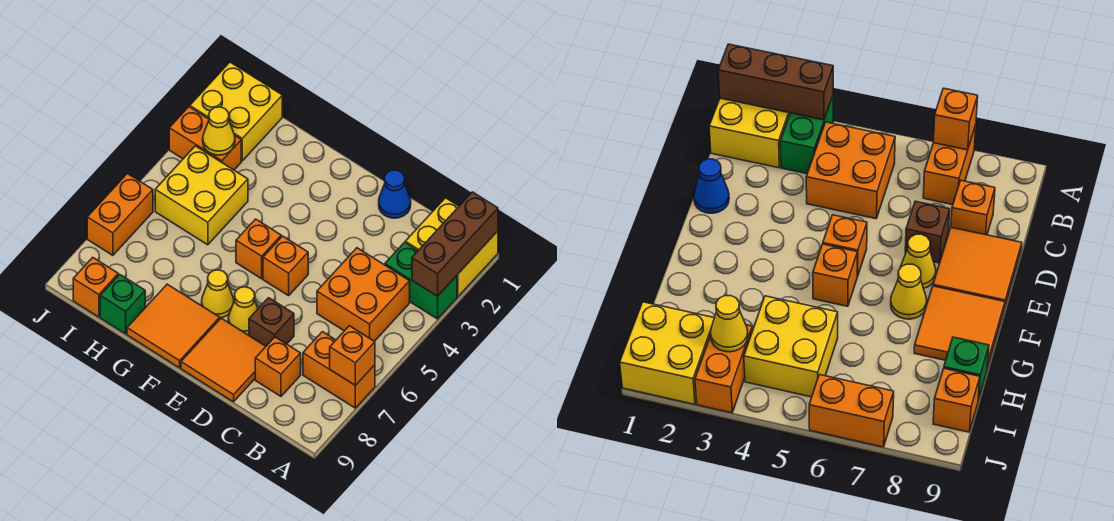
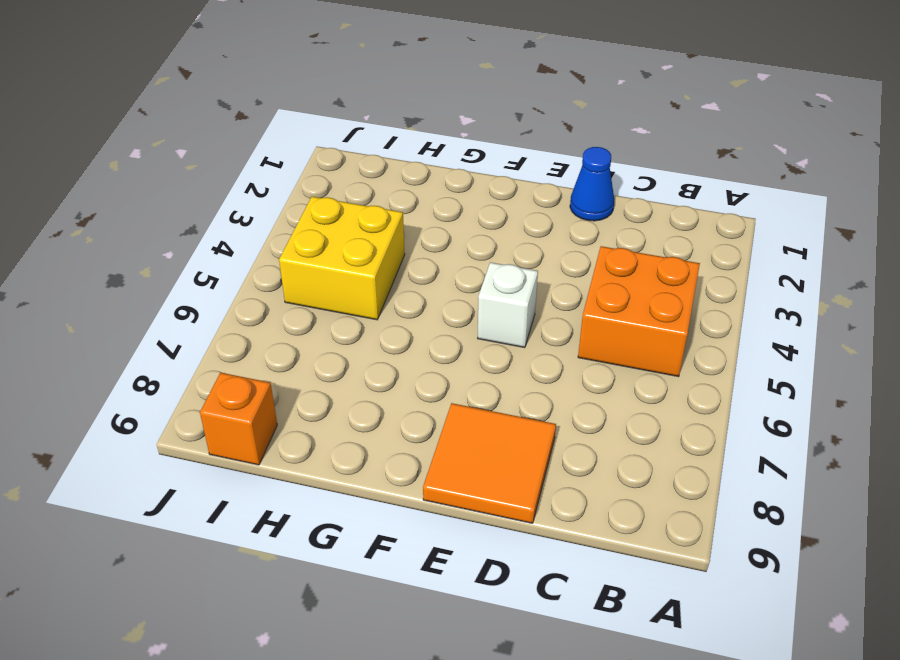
white brick E5 level 1 -> orange brick E5 level 1
none -> yellow brick A1:B2 level 1
none -> green brick A3:B3 level 1
none -> orange brick A7:B7 level 1

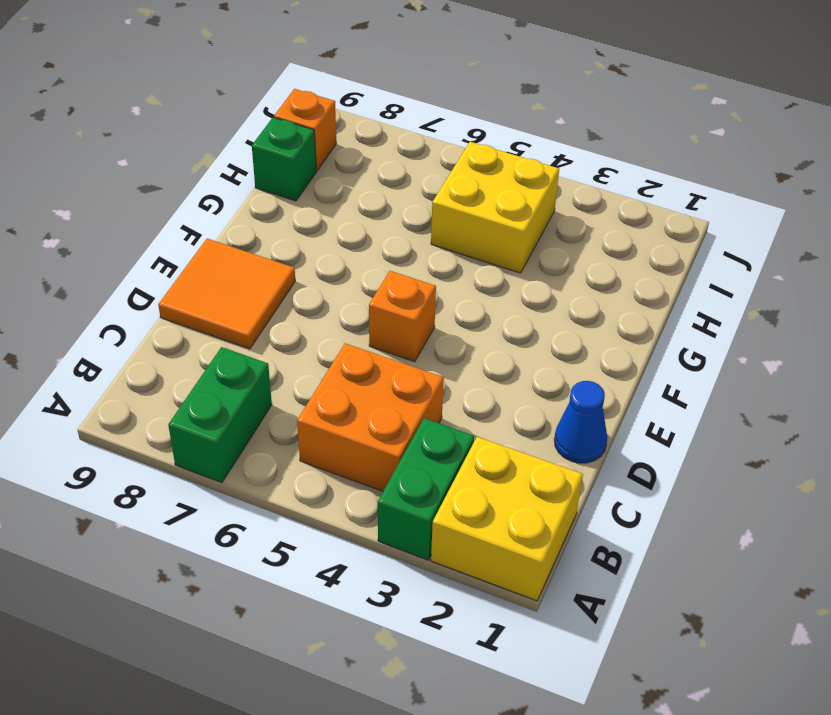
green brick A7:B7 level 1 -> orange brick A7:B7 level 1
none -> orange brick C8 level 1
none -> brown brick D7 level 1
none -> yellow cone E7 level 1

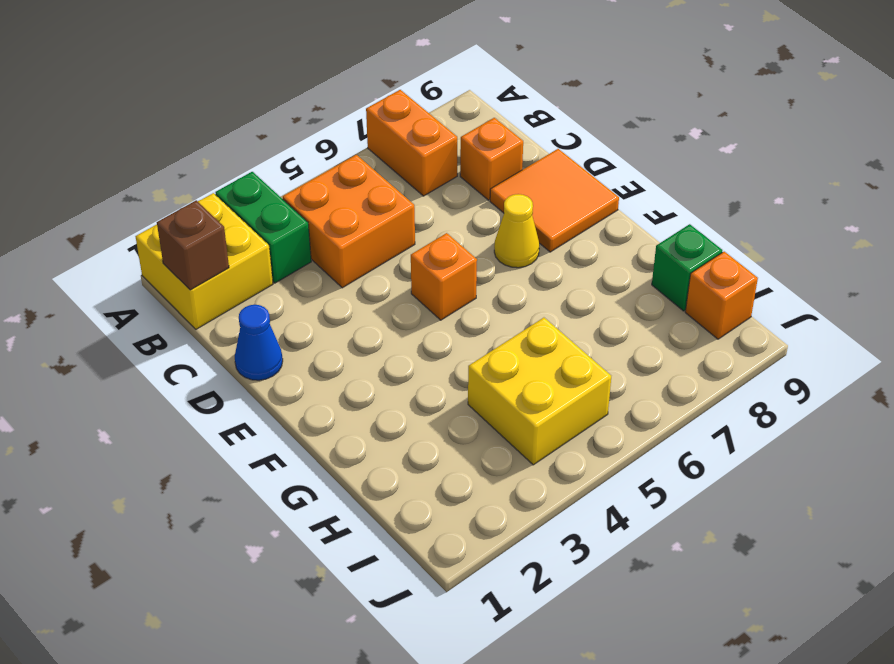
brown brick B1 level 2 -> brown brick D7 level 1
none -> orange brick F5 level 1
none -> yellow cone F7 level 1
none -> orange tile F8:G9 level 1

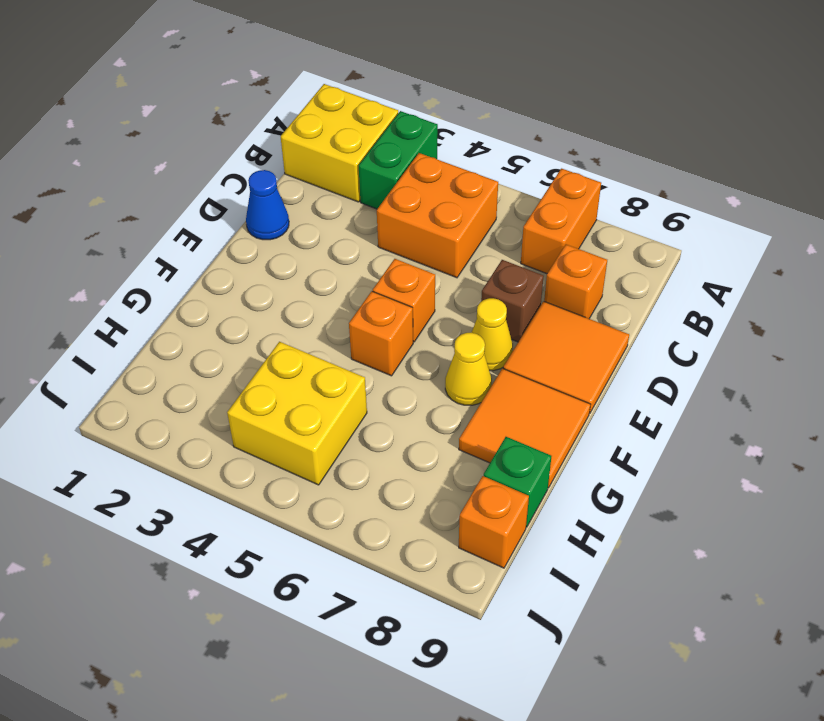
none -> yellow brick I1:J2 level 1
none -> orange brick I3:J3 level 1
none -> orange brick J6:J7 level 1

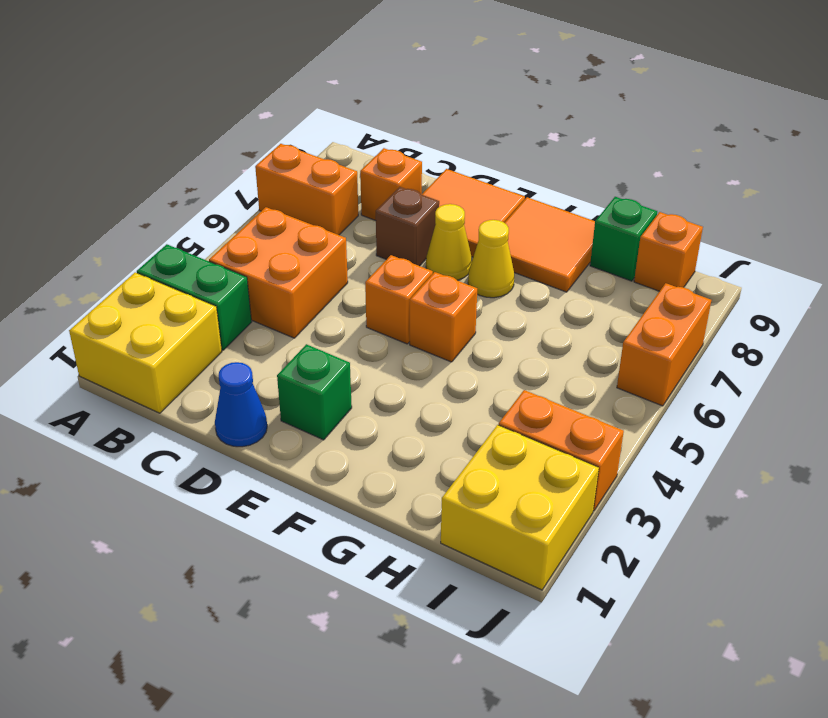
green brick E2 level 1 -> none
none -> yellow brick H4:I5 level 1
none -> brown brick A1:A3 level 2
none -> orange brick A7 level 2

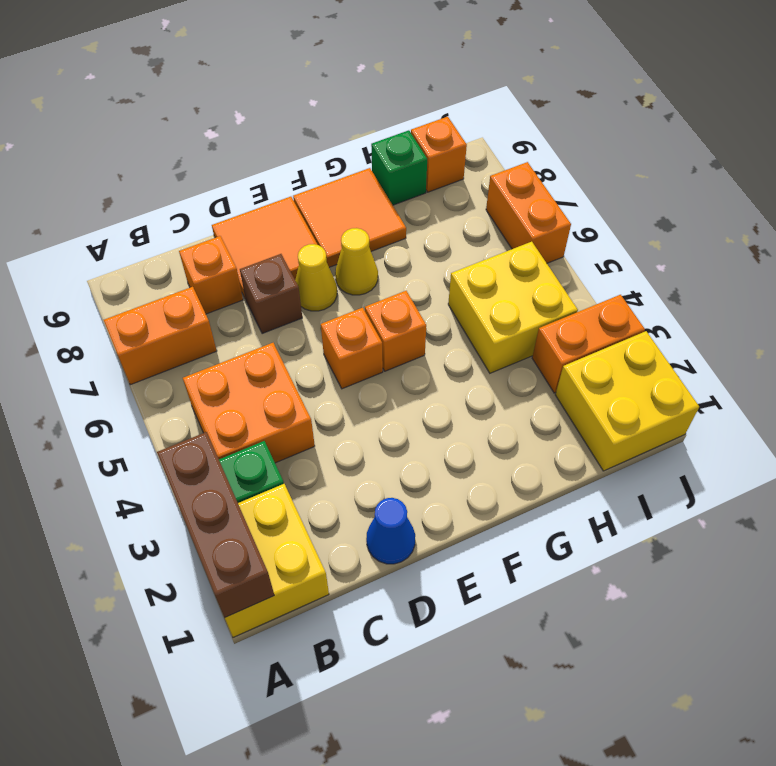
none -> orange brick A7 level 2
none -> yellow cone I3 level 2

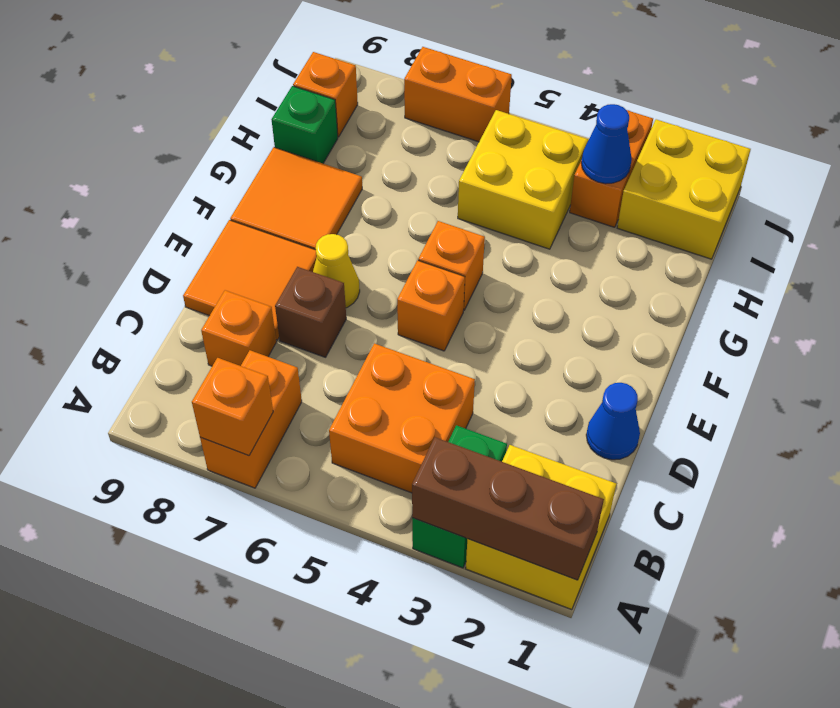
blue cone I3 level 2 -> yellow cone I3 level 2
none -> yellow cone F7 level 1

